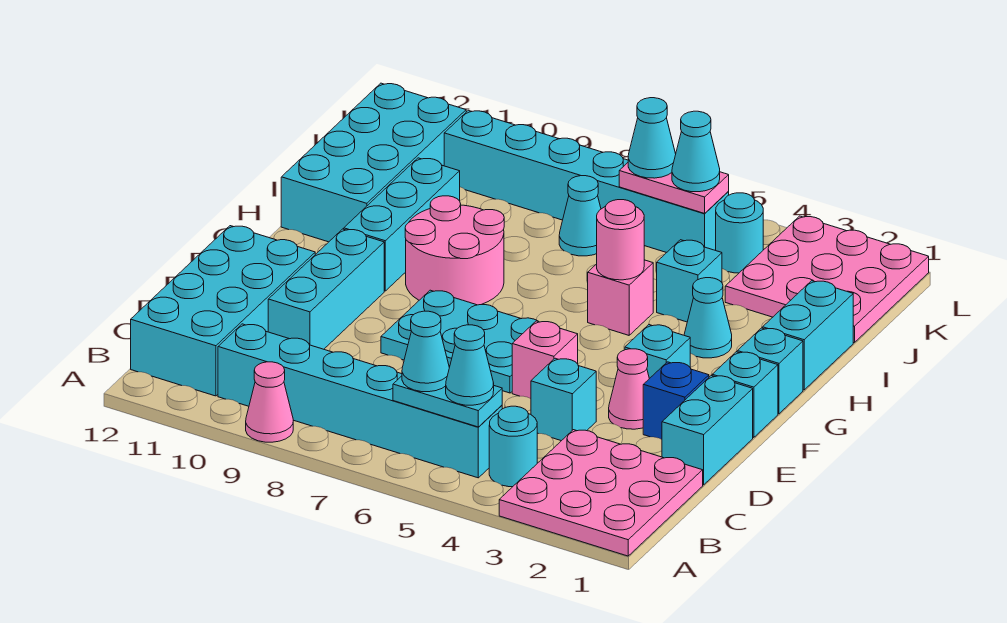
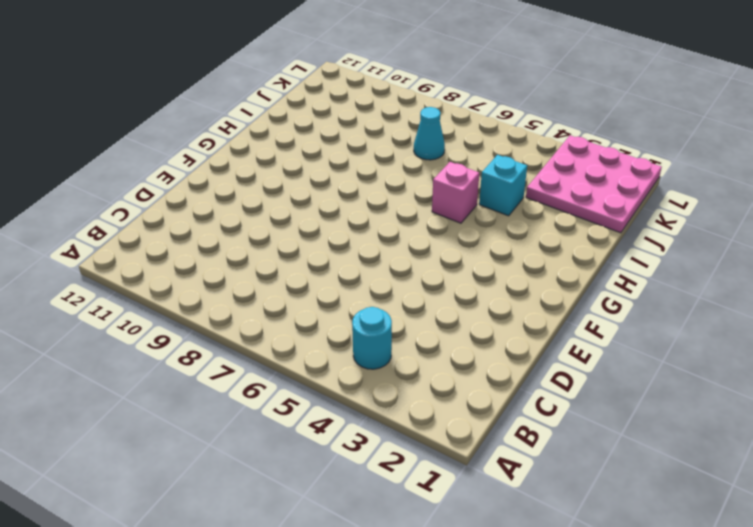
none -> pink plate A1:C3 level 1
none -> pink cone A9 level 1
none -> cyan brick B5:B10 level 1
none -> cyan brick B11:E12 level 1

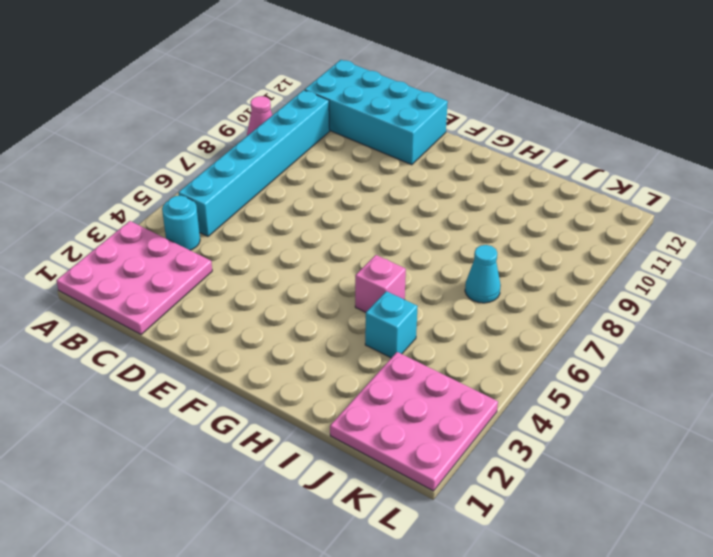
none -> cyan brick D1:E1 level 1
none -> cyan brick D4 level 1
none -> cyan brick D10:F10 level 1
none -> blue brick E2 level 1

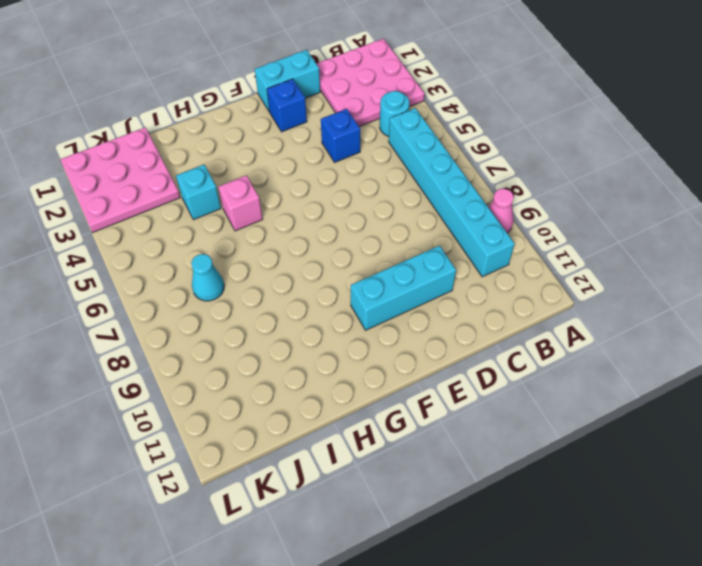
blue brick D4 level 1 -> cyan brick D4 level 1
none -> cyan brick B11:E12 level 1
none -> pink cone E3 level 1
none -> pink brick E5 level 1
none -> cyan plate E6:F8 level 1

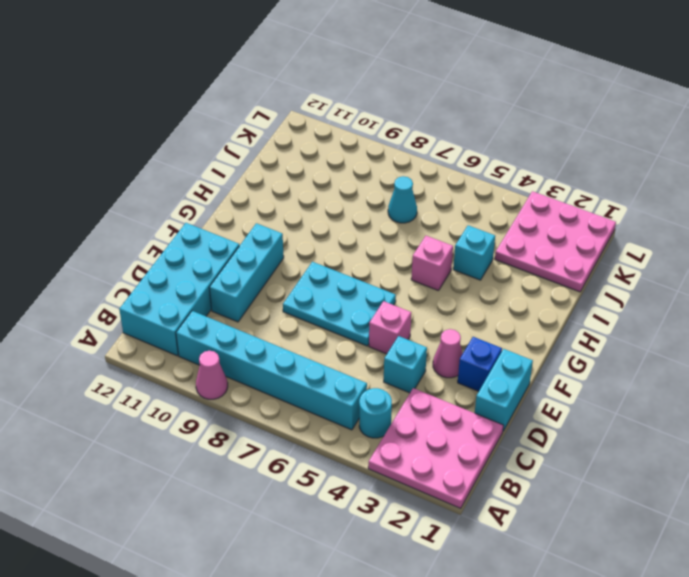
none -> cyan brick F1 level 1
none -> cyan brick F3 level 1
none -> cyan brick G1 level 1
none -> pink round brick G8:H9 level 1

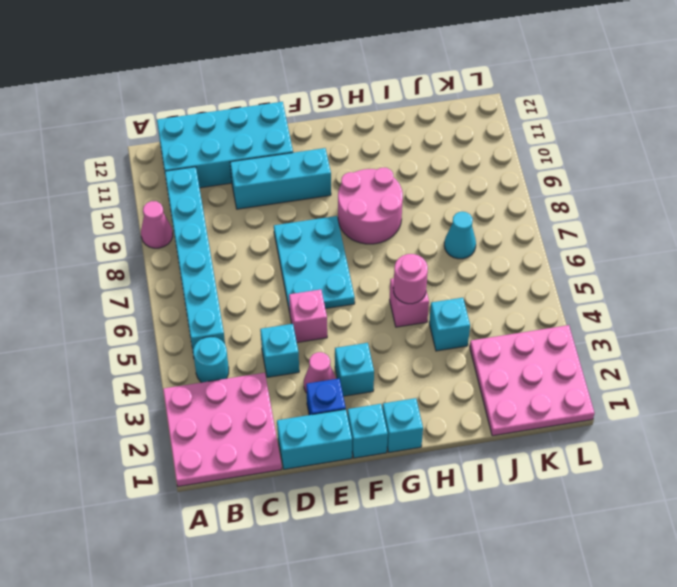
none -> cyan brick G10:I10 level 1
none -> cyan brick H1:I1 level 1
none -> cyan cone H3 level 1
none -> cyan brick H11:K12 level 1

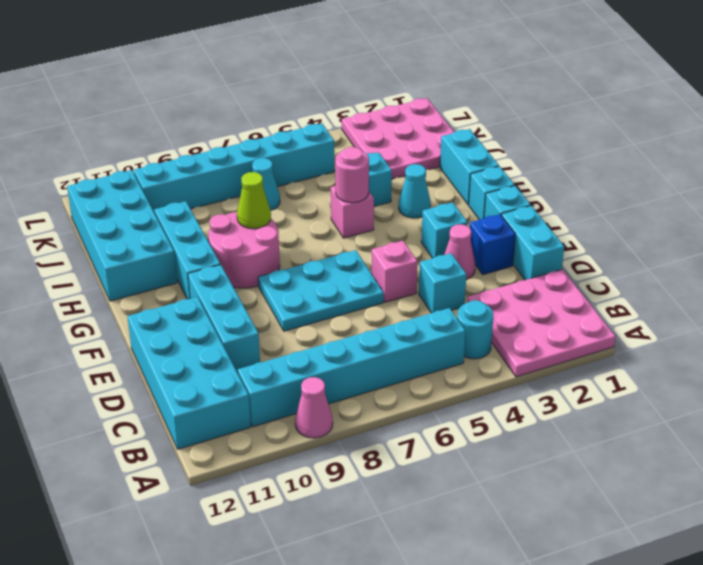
lime cone H8 level 2 -> none
none -> cyan round brick K4 level 1
none -> cyan plate B5:B6 level 2
none -> pink plate K5:K6 level 2
none -> cyan cone B5 level 3

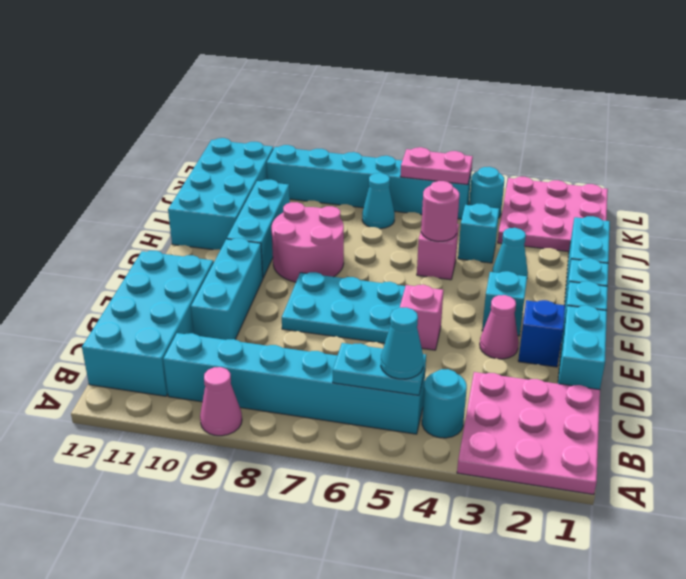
none -> cyan brick D4 level 1
none -> cyan cone B6 level 3
none -> cyan cone K5 level 3
none -> cyan cone K6 level 3

